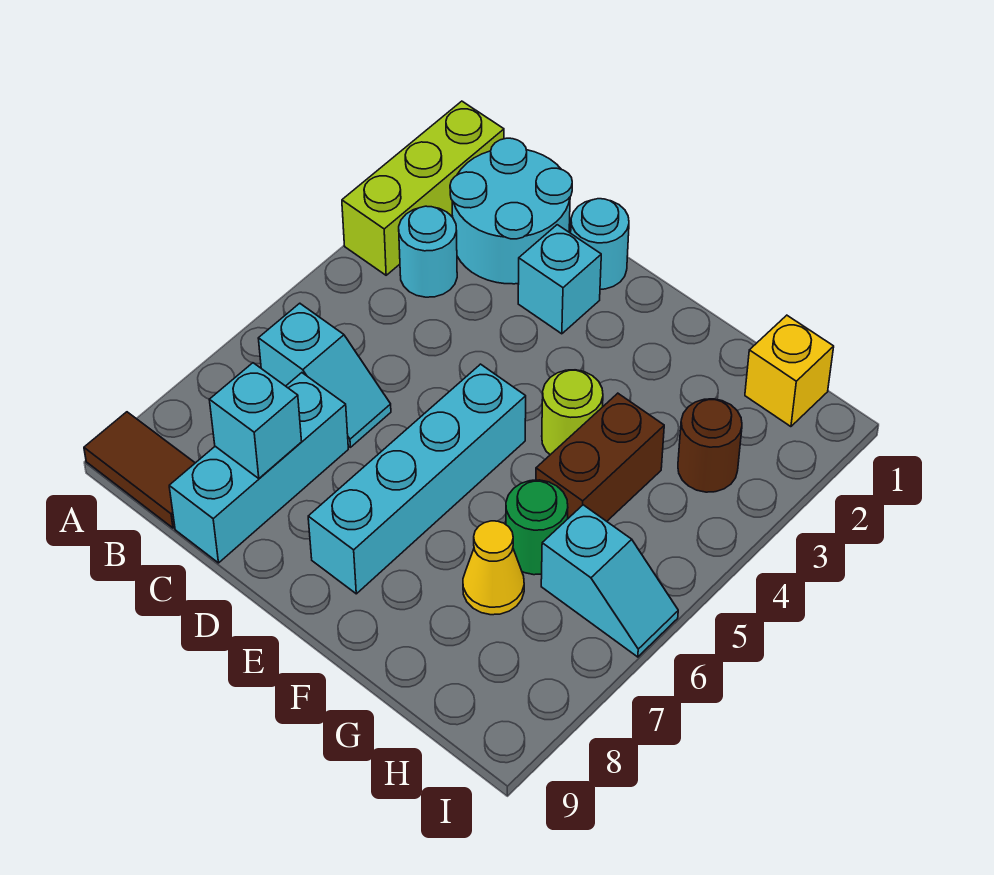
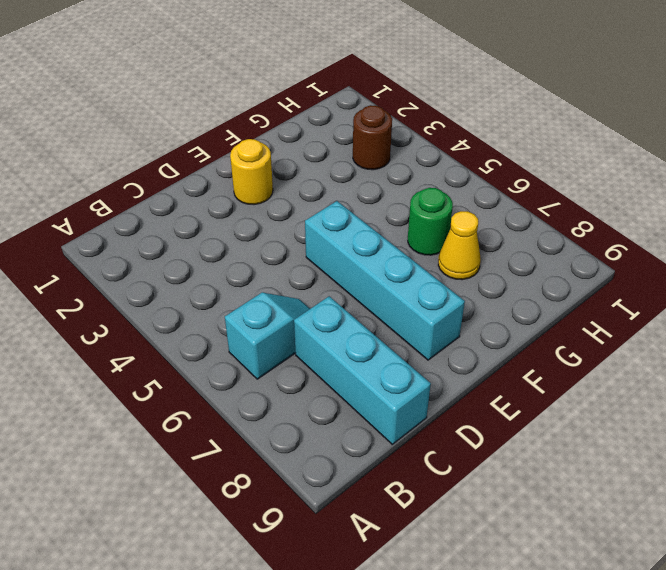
yellow round brick E2 level 1 -> none
none -> lime brick A1:A3 level 1
none -> brown tile A9:B9 level 1
none -> cyan round brick B1:C2 level 1

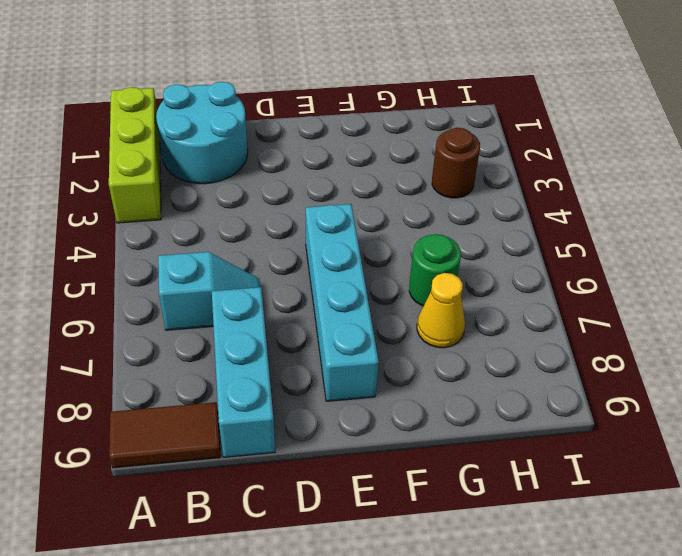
none -> cyan round brick B3 level 1
none -> cyan round brick D1 level 1
none -> cyan brick D2 level 1

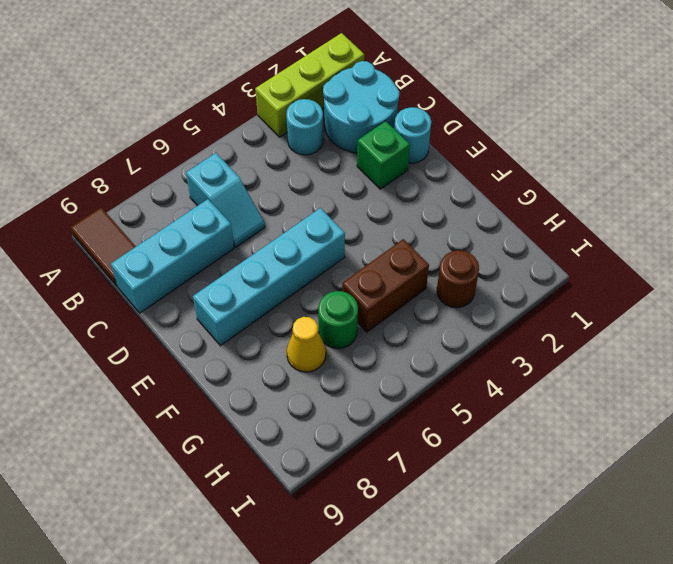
green brick D2 level 1 -> cyan brick D2 level 1
none -> lime round brick F4 level 1
none -> yellow brick H1 level 1
none -> cyan slope H6:I6 level 1 top H

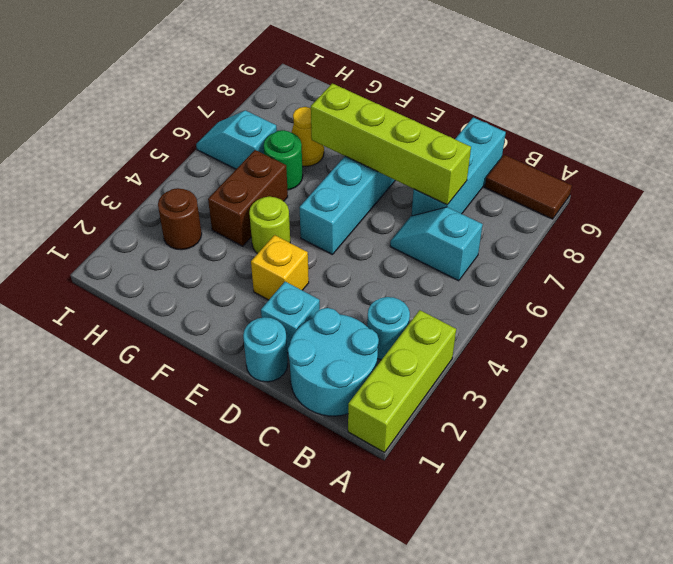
lime brick C7:F7 level 2 -> none
yellow brick E3 level 1 -> yellow brick H1 level 1
none -> cyan brick C8 level 2

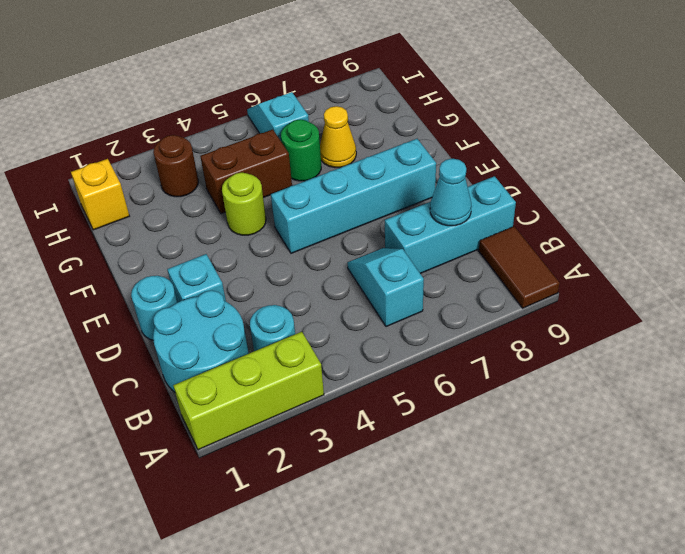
cyan cone C8 level 2 -> cyan brick C8 level 2

